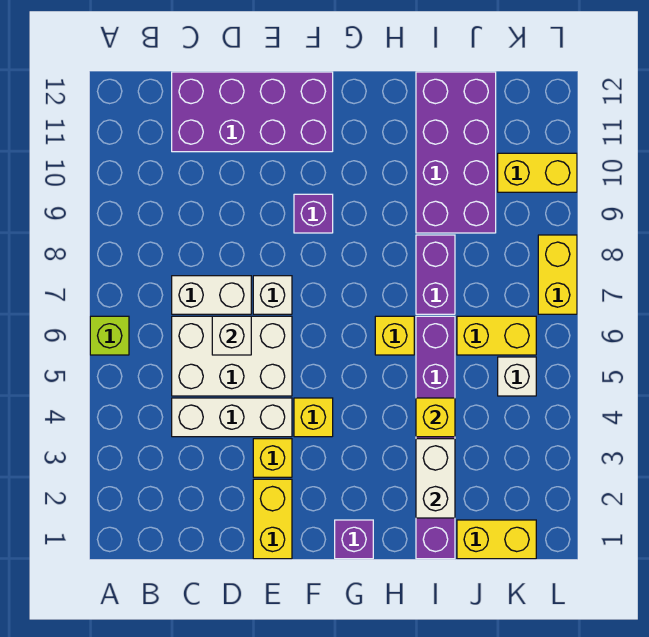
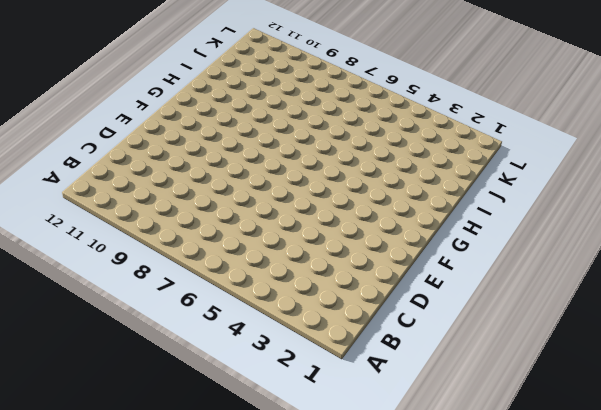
none -> lime brick A6 level 1
none -> white brick C4:E4 level 1
none -> white brick C5:E6 level 1

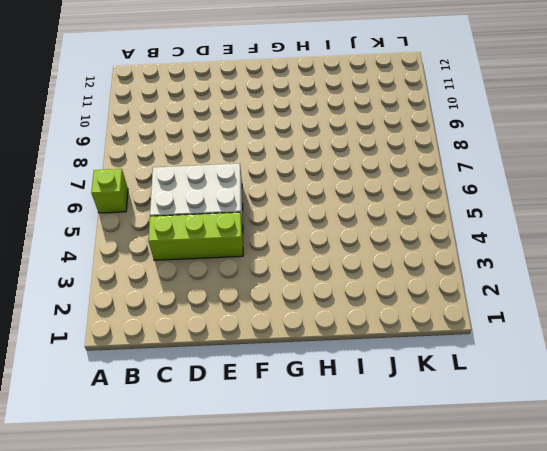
lime brick C4:E4 level 1 -> white brick C4:E4 level 1
none -> white brick C7:D7 level 1
none -> purple brick C11:F12 level 1
none -> yellow brick E1:E2 level 1

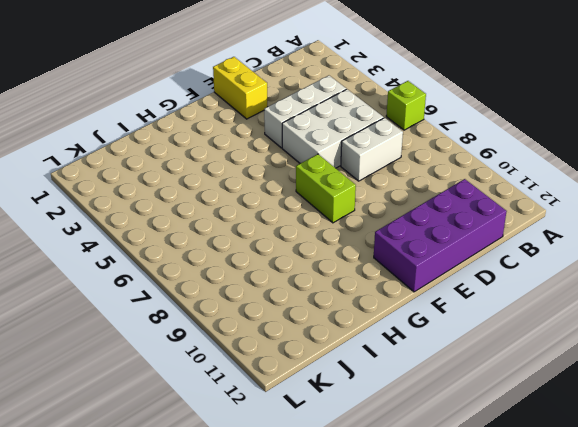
lime brick F7:F8 level 1 -> none
none -> yellow brick E3 level 1
none -> white brick E7 level 1
none -> yellow brick F4 level 1

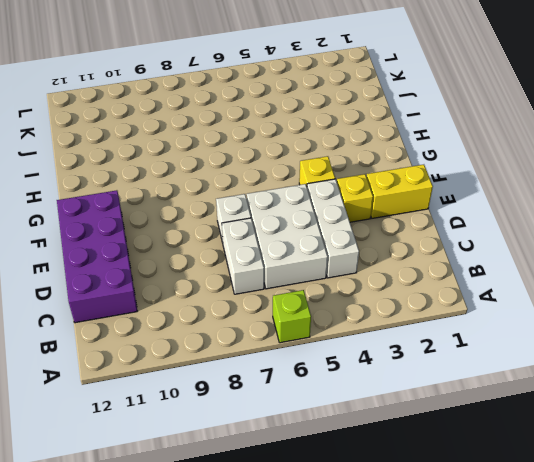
none -> purple brick F9 level 1
none -> purple brick G1 level 1
none -> yellow brick H6 level 1

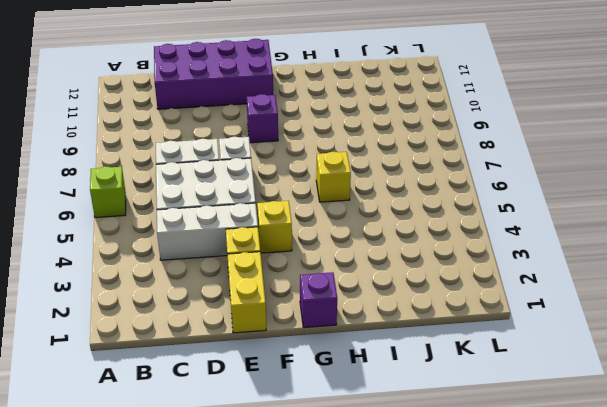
none -> purple brick I1:I6 level 1
none -> purple brick I7:I8 level 1
none -> purple brick I9:J12 level 1

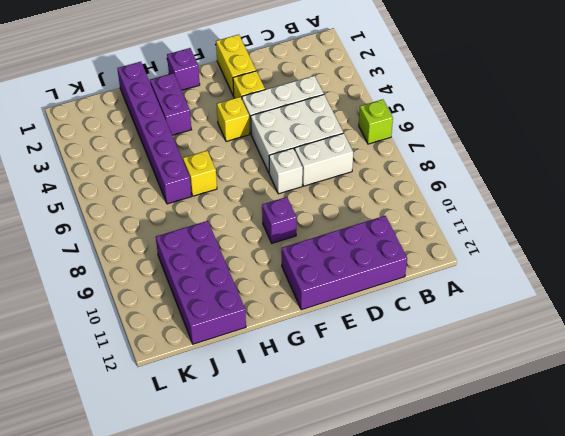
purple brick H2:H3 level 1 -> purple brick I7:I8 level 1
none -> yellow brick J1:K1 level 1
none -> yellow brick J6:K6 level 1
none -> white brick K5 level 1

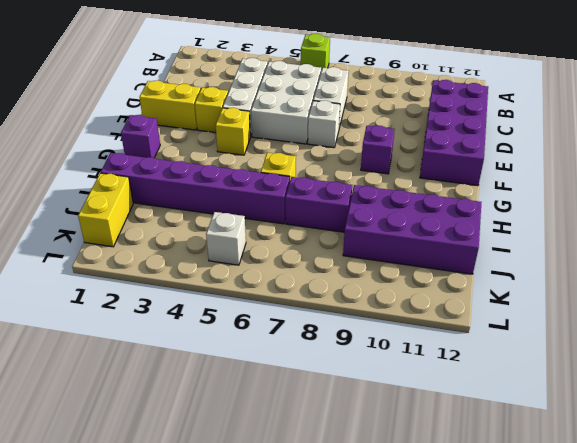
none -> yellow brick J6:K6 level 1
none -> yellow brick K10:L10 level 1
none -> yellow brick L7:L8 level 1

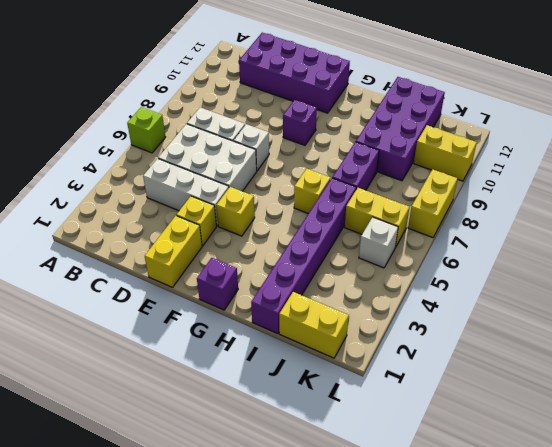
none -> white brick D6 level 2
none -> white brick I2:I3 level 2
none -> yellow brick I4 level 2

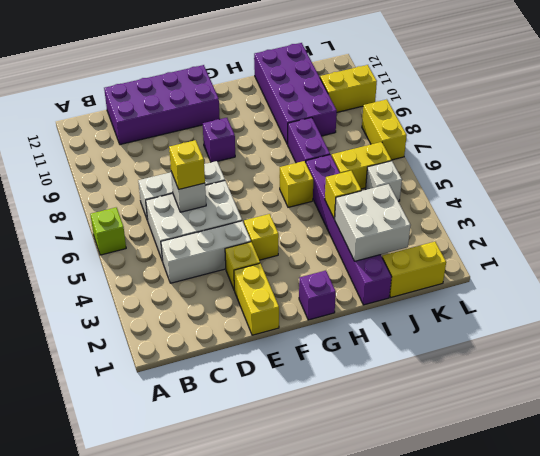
yellow brick D6 level 3 -> none
white brick I2:J3 level 2 -> white brick I2:I3 level 2

